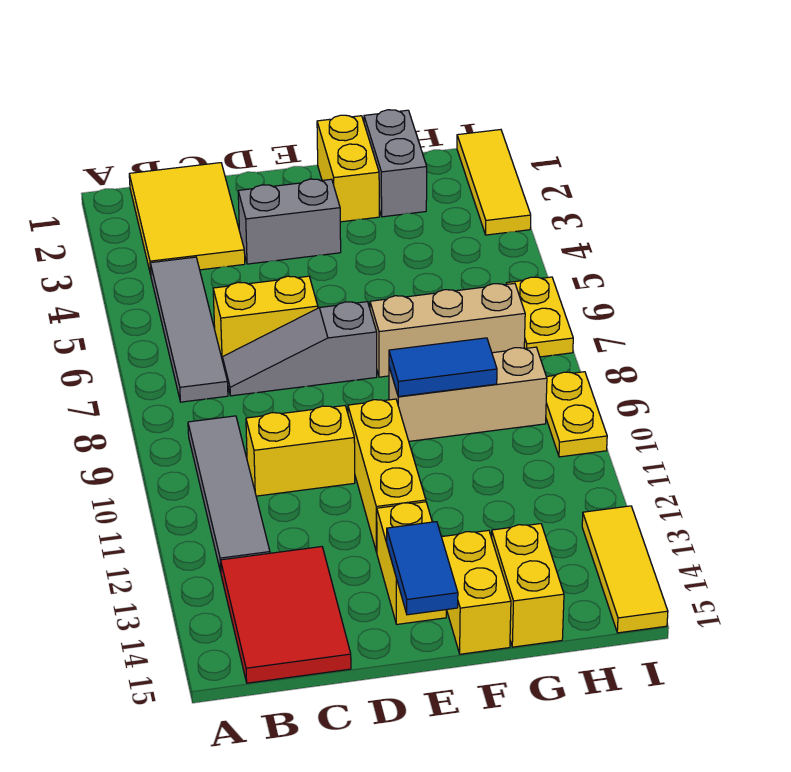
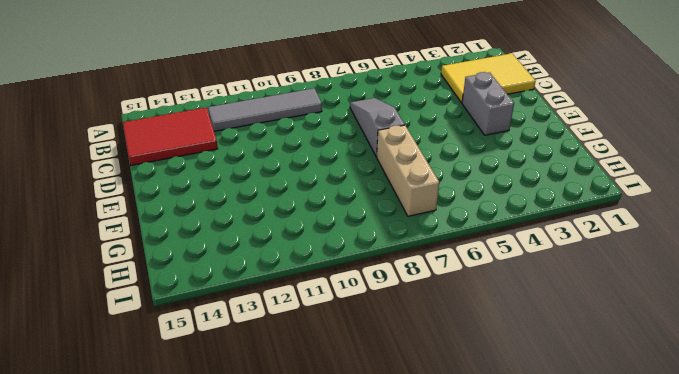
none -> grey tile B4:B7 level 1
none -> yellow brick C6:D6 level 1
none -> yellow brick C10:D10 level 1

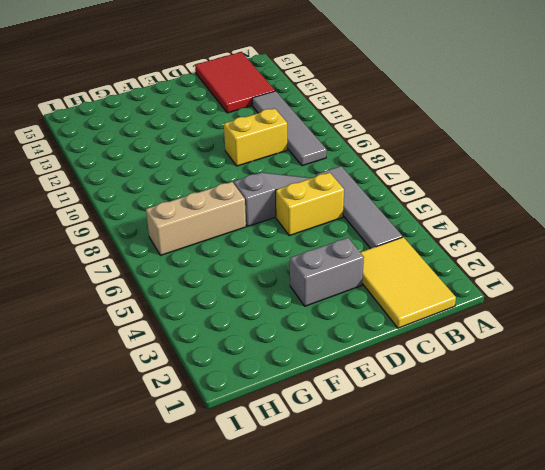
none -> yellow brick E10:E12 level 1
none -> yellow brick E13:E14 level 1
none -> yellow brick F1:F2 level 1

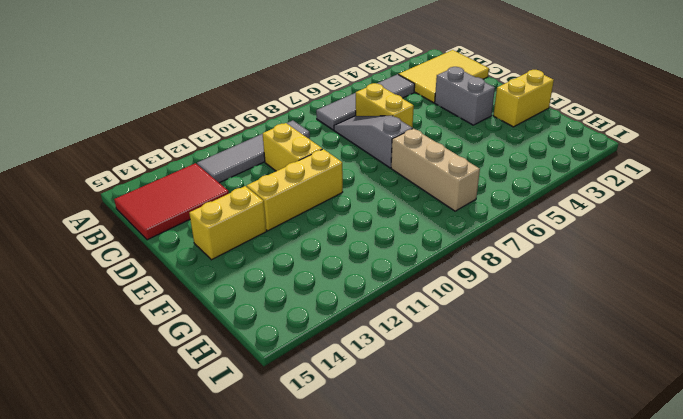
none -> tan brick F9:H9 level 1
none -> yellow brick F14:F15 level 1
none -> grey brick G1:G2 level 1

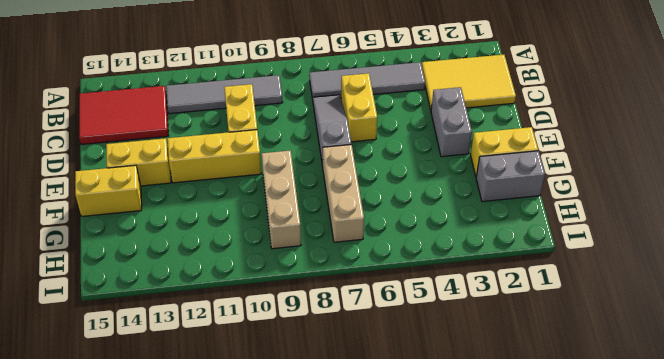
none -> yellow brick G14:G15 level 1
none -> yellow tile I1:I3 level 1
none -> yellow plate I6:I7 level 1

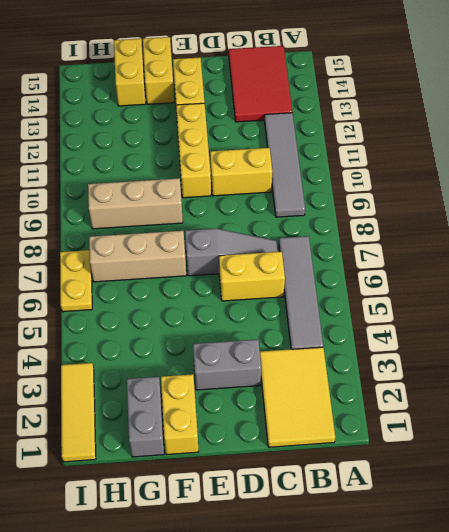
none -> yellow plate I9:I10 level 1
none -> yellow tile I13:I15 level 1
none -> blue tile E14:E15 level 2

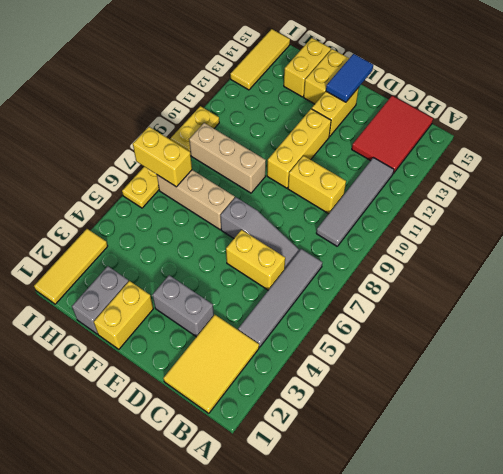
yellow brick H7:I7 level 2 -> none
none -> blue tile F9:G9 level 2

